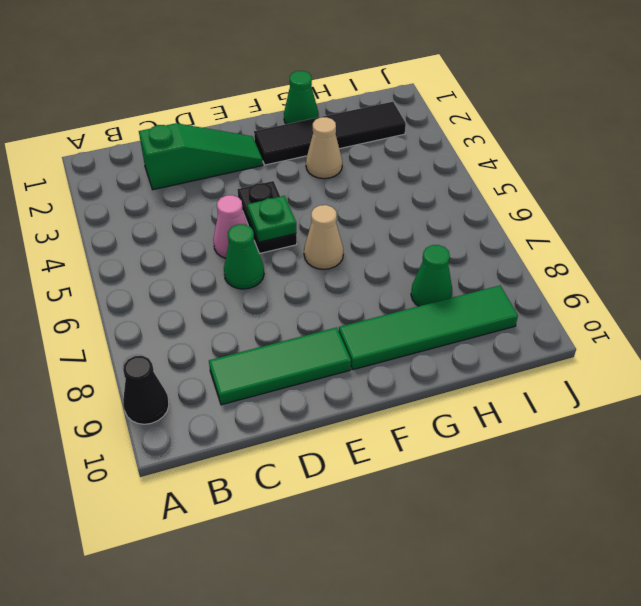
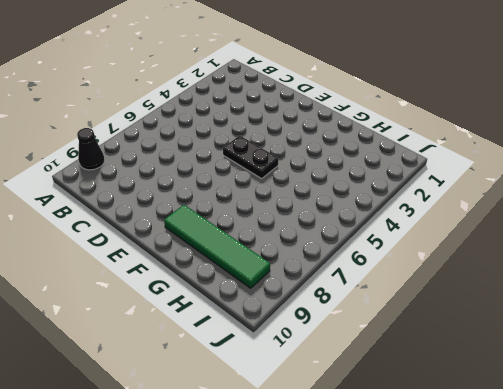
black plate E5:F5 level 1 -> black plate E4:E5 level 1
none -> green slope C2:E2 level 1 top C
none -> green tile C9:E9 level 1
none -> pink cone D5 level 1

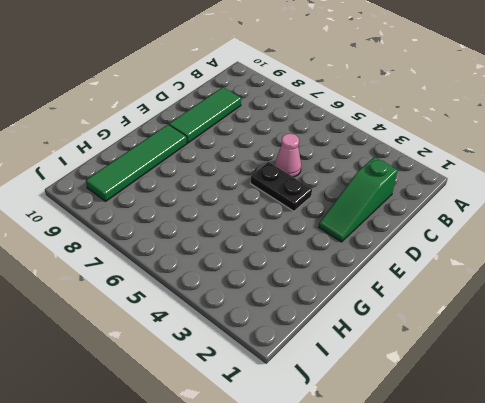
none -> black cone A9 level 1
none -> green cone D6 level 1
none -> black tile F2:I2 level 1

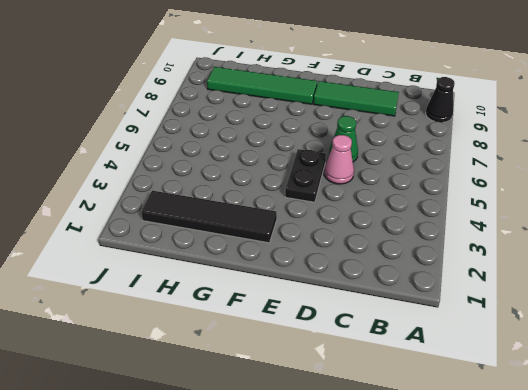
none -> green slope C2:E2 level 1 top C
none -> tan cone F6 level 1
none -> green cone G1 level 1

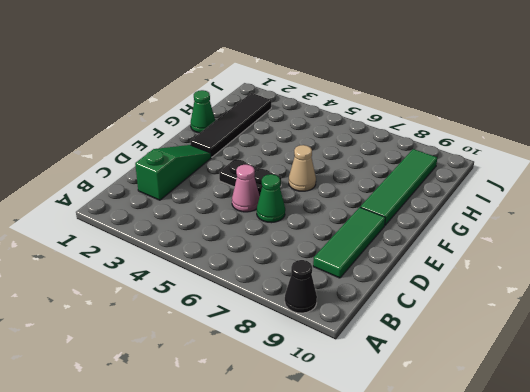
none -> tan cone G3 level 1
none -> green cone H8 level 1
none -> green plate E5 level 2

